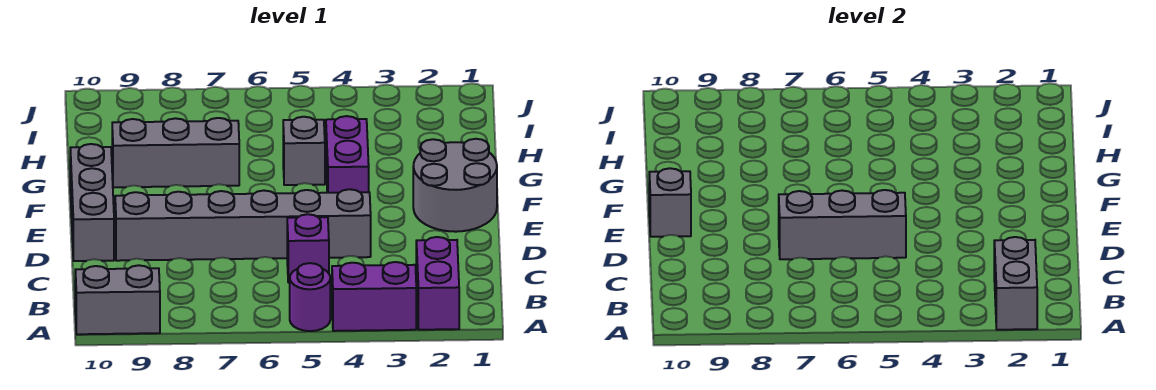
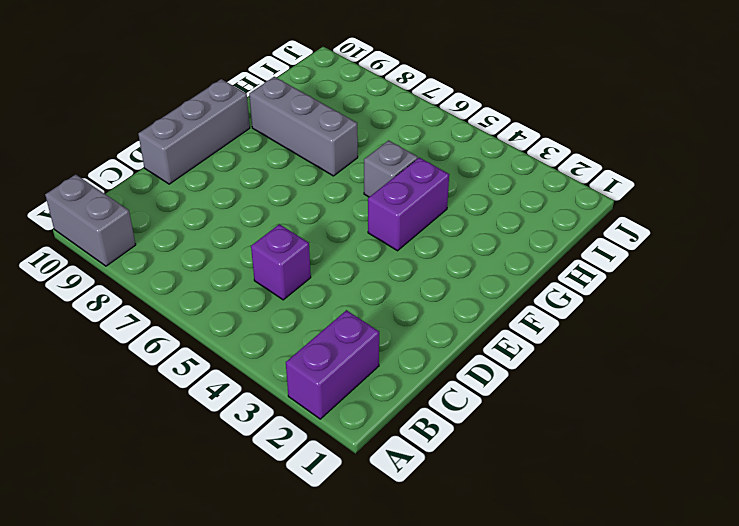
none -> purple brick A3:A4 level 1
none -> purple round brick A5 level 1
none -> grey brick D4:D9 level 1

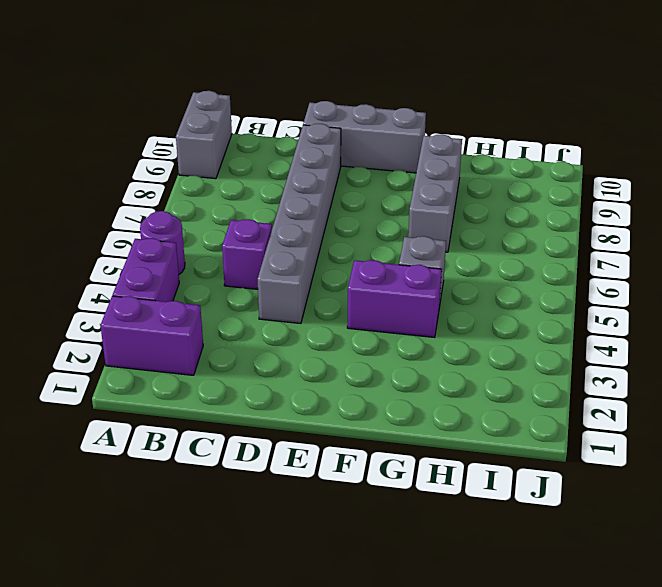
none -> grey round brick E1:F2 level 1
none -> grey brick A2:B2 level 2
none -> grey brick D5:D7 level 2

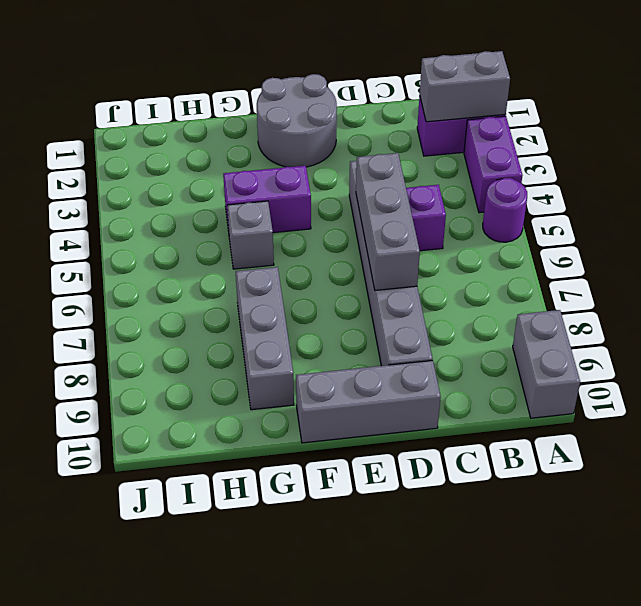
none -> grey brick E10 level 2

